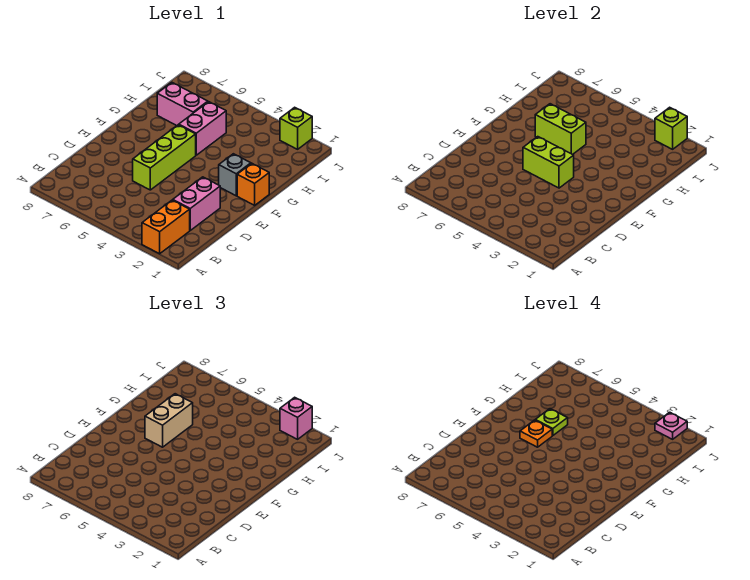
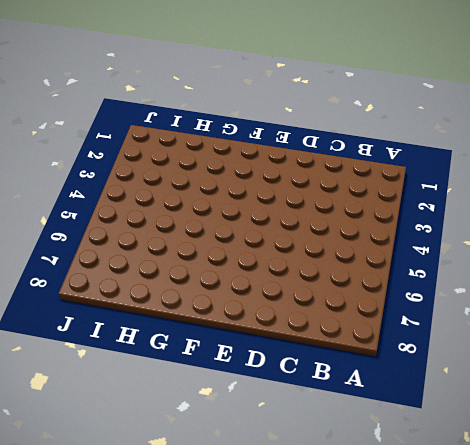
none -> orange brick A2:B2 level 1
none -> pink brick C2:D2 level 1
none -> lime brick D5:F5 level 1

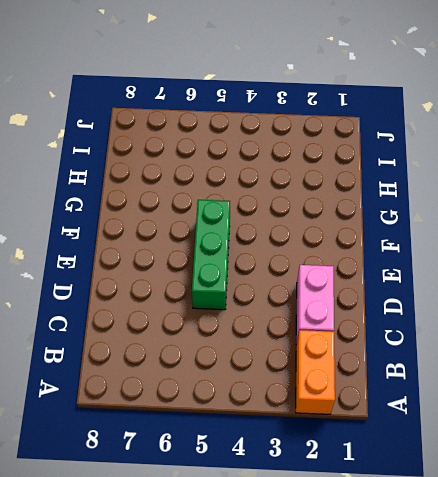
green brick D5:F5 level 1 -> lime brick D5:F5 level 1
none -> orange brick F1 level 1
none -> grey brick F2 level 1
none -> pink brick G5:H5 level 1

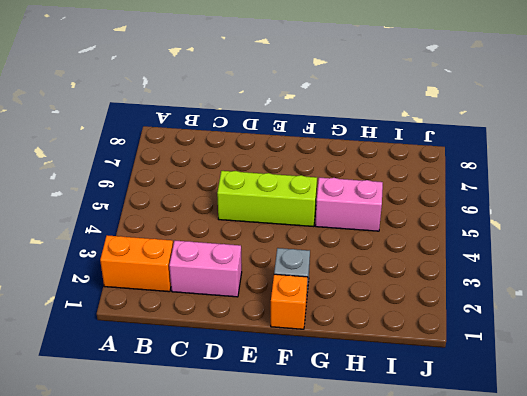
none -> pink brick H6:H7 level 1
none -> lime brick J2 level 1
none -> lime brick E4:E5 level 2

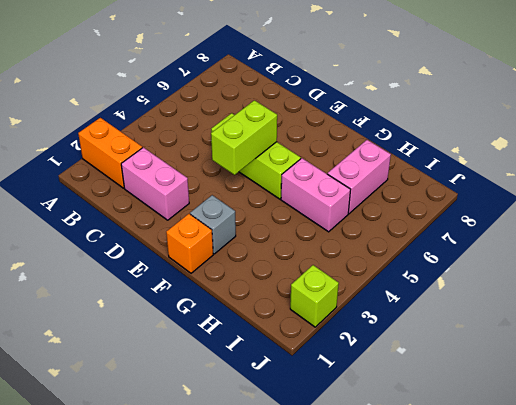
none -> lime brick G5:G6 level 2
none -> lime brick J2 level 2
none -> tan brick F6:G6 level 3

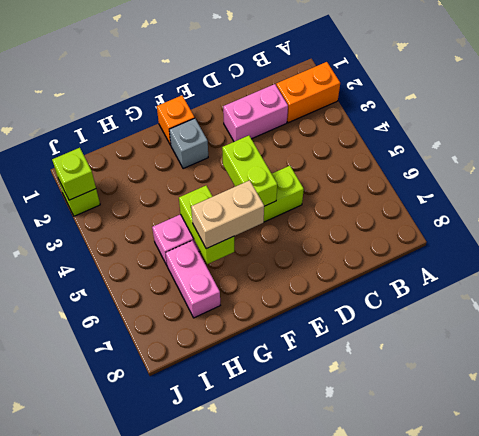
none -> pink brick J2 level 3
none -> orange plate F6 level 4
none -> lime plate G6 level 4

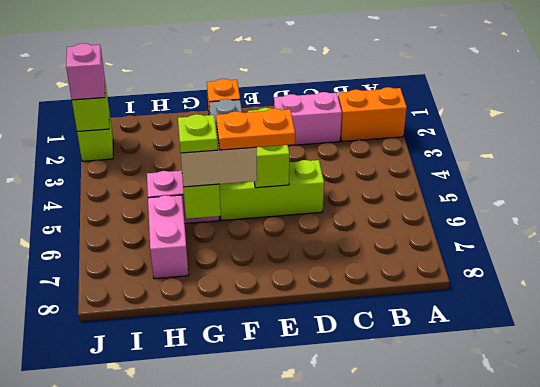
orange plate E6:F6 level 4 -> orange plate F6 level 4
none -> pink plate J2 level 4

